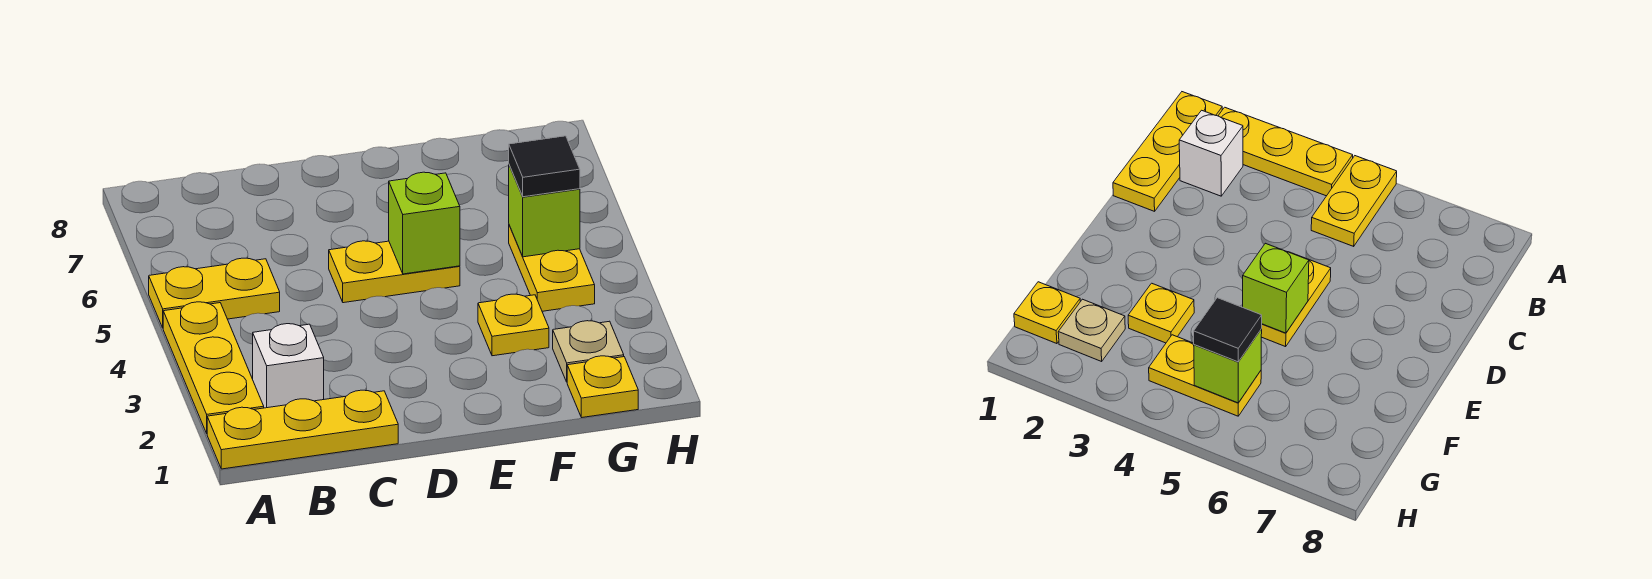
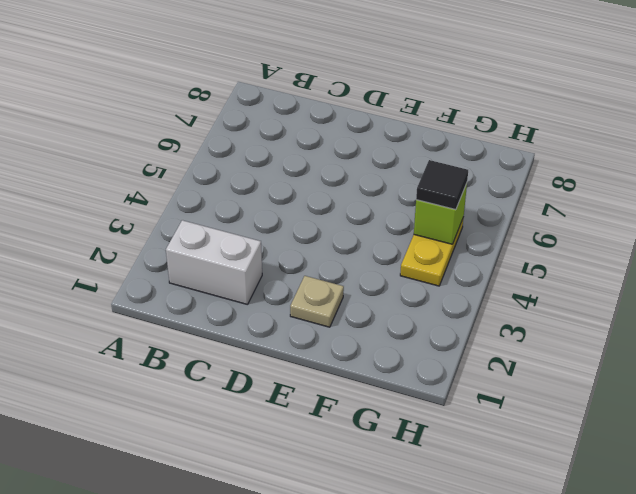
white brick B2:C2 level 1 -> white brick B2 level 1
tan plate E2 level 1 -> tan plate G2 level 1
none -> yellow plate A1:C1 level 1
none -> yellow plate A2:A4 level 1
none -> yellow plate A5:B5 level 1

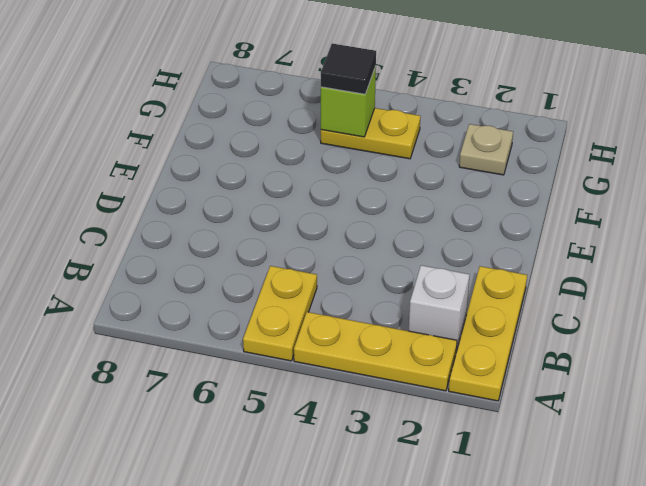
none -> yellow plate D5:E5 level 1
none -> yellow plate F3 level 1
none -> yellow plate G1 level 1

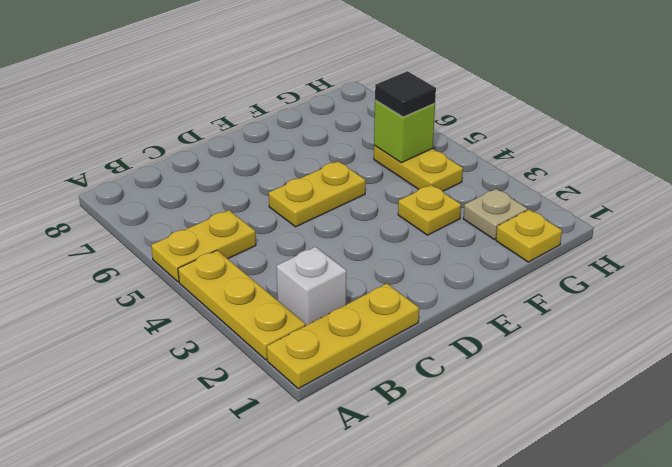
none -> lime brick E5 level 2

